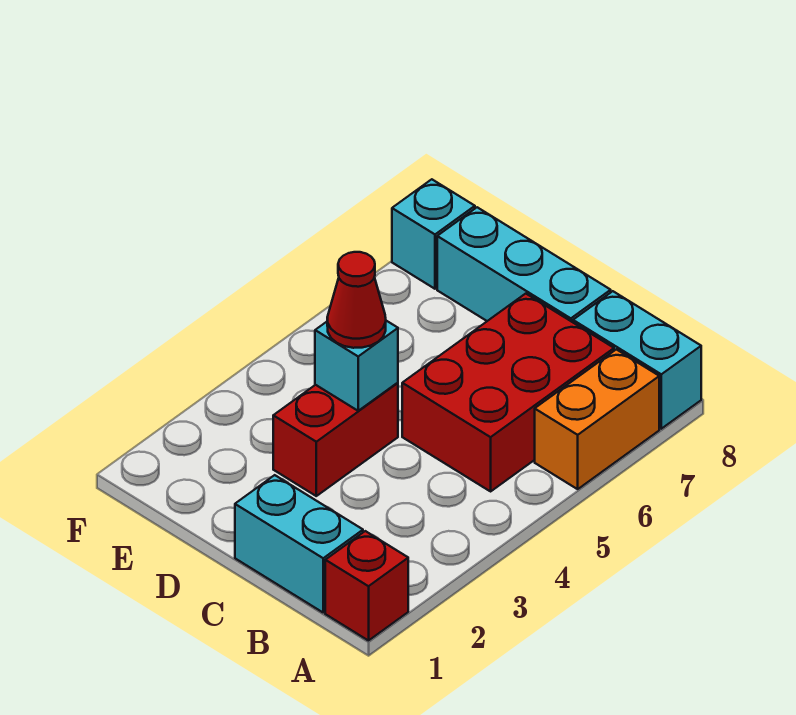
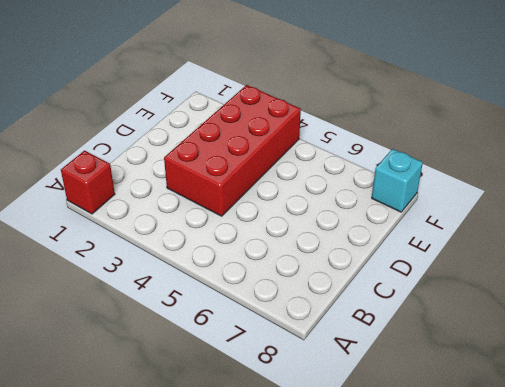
red brick C3:F4 level 1 -> red brick D3:D4 level 1
none -> orange brick A6:A7 level 1
none -> cyan brick A8:B8 level 1

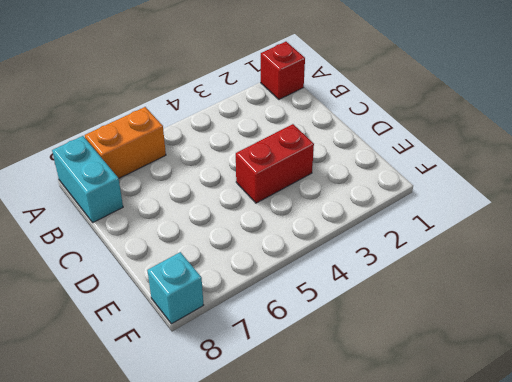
none -> cyan brick B1:C1 level 1
none -> red brick B5:C7 level 1

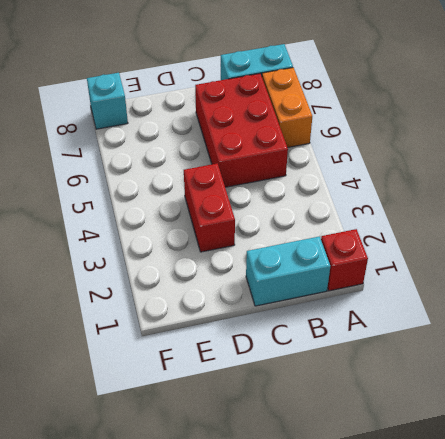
none -> cyan brick C8:E8 level 1
none -> cyan brick D4 level 2

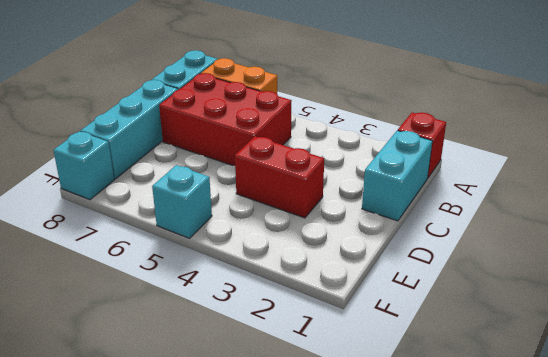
cyan brick F5 level 1 -> cyan brick D4 level 2
none -> red cone D4 level 3

